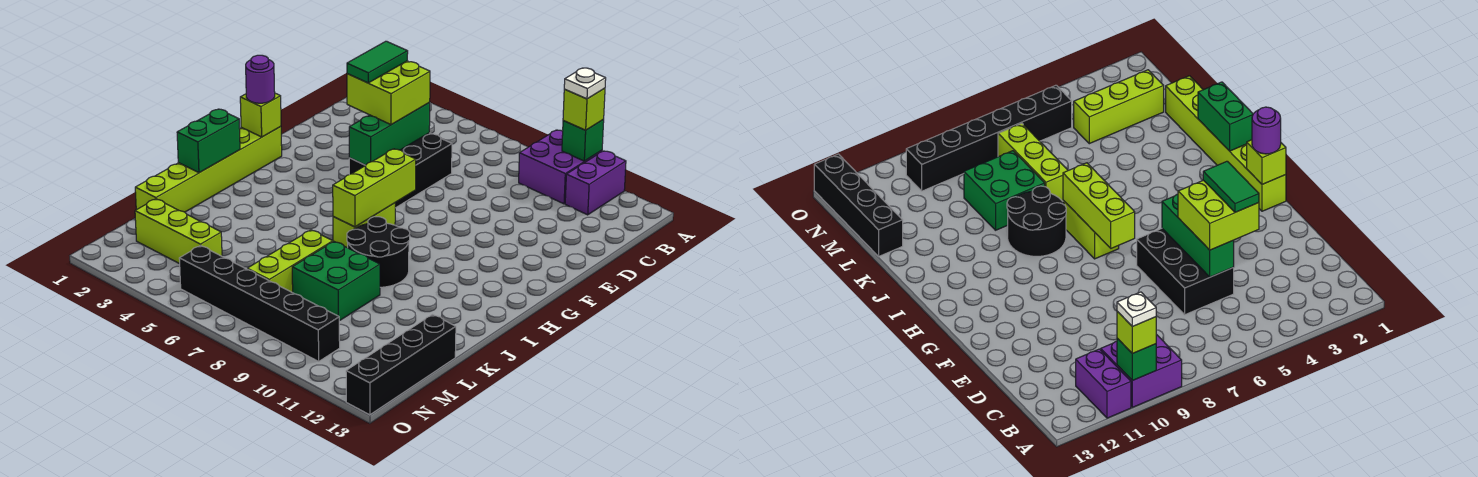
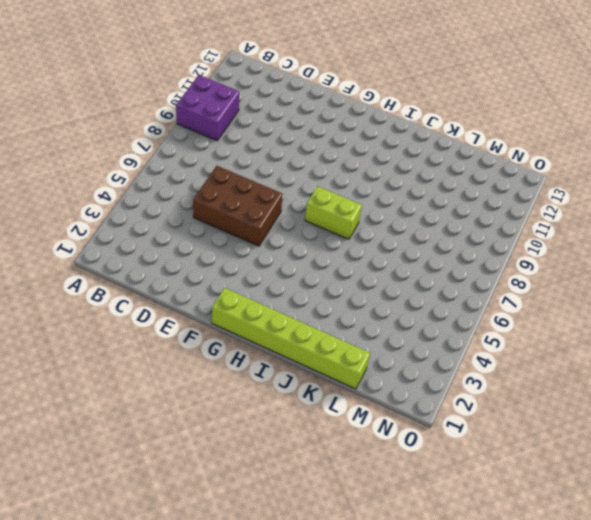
brown brick D5:F6 level 1 -> black brick D5:F6 level 1
none -> purple brick A11:B11 level 1
none -> black round brick I8:J9 level 1
none -> lime brick K7:M7 level 1

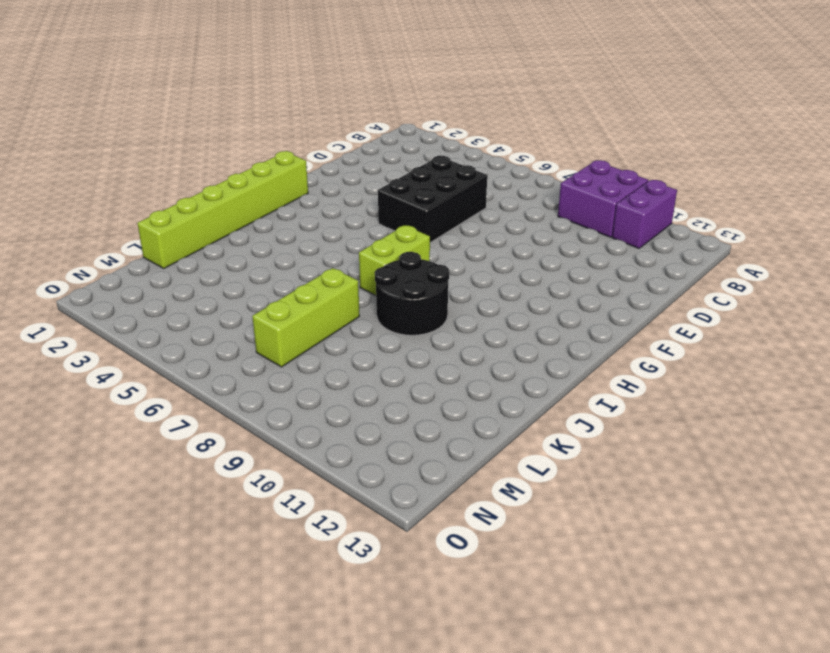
none -> green brick K8:L9 level 1
none -> black brick L13:O13 level 1
none -> lime brick M2:M4 level 1

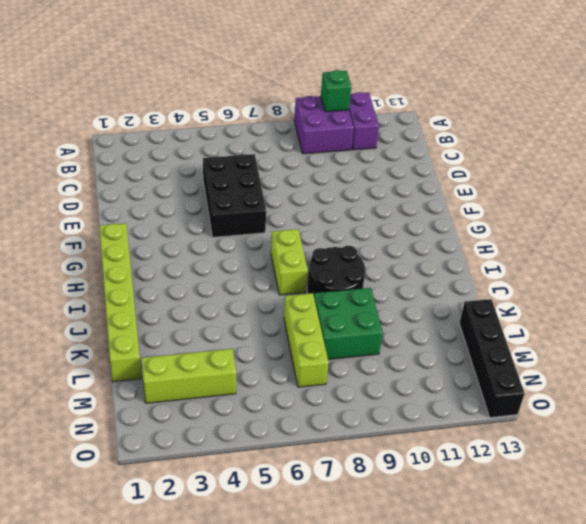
none -> black brick N5:N10 level 1
none -> green brick D5:F5 level 2
none -> lime brick G1 level 2

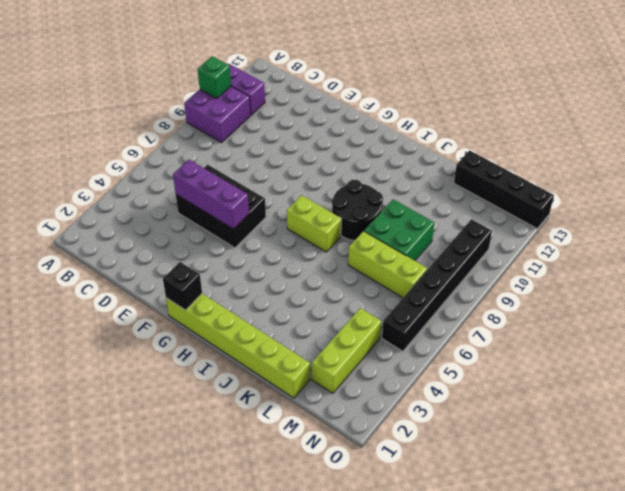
purple brick D5:F5 level 2 -> green brick D5:F5 level 2
black brick G1 level 2 -> lime brick G1 level 2
none -> lime brick G7:I7 level 2
none -> green brick I1:J1 level 2
none -> lime brick A10 level 3

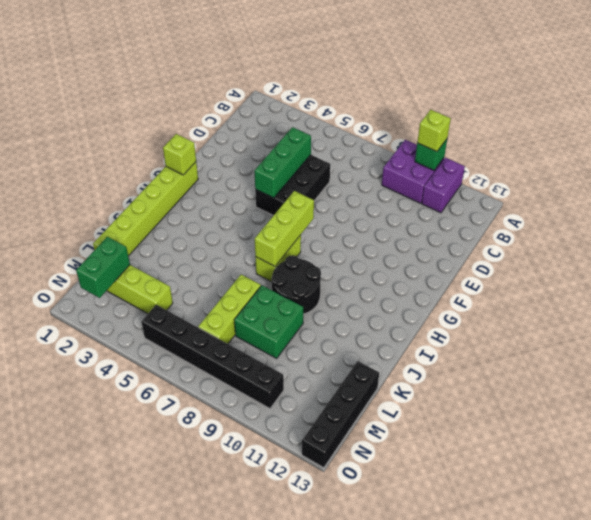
green brick M2:N2 level 2 -> green brick I1:J1 level 2
none -> lime brick D4:E5 level 3
none -> purple round brick G1 level 3
none -> white plate A10 level 4

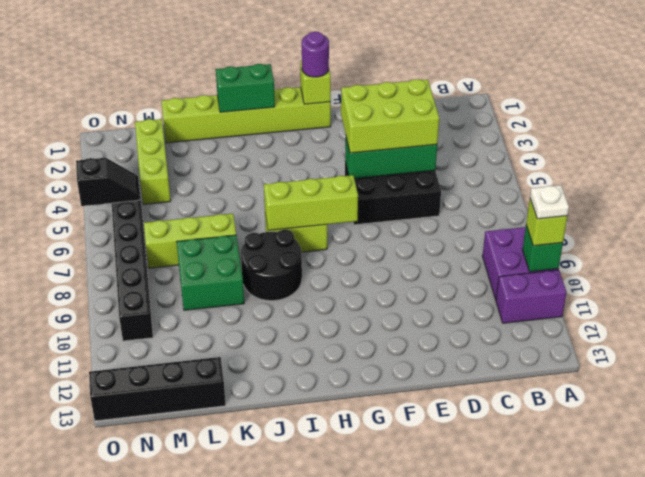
lime brick D4:F5 level 3 -> lime brick D4:E5 level 3
black slope N5:O5 level 2 top O -> none
none -> green tile D4:E4 level 4

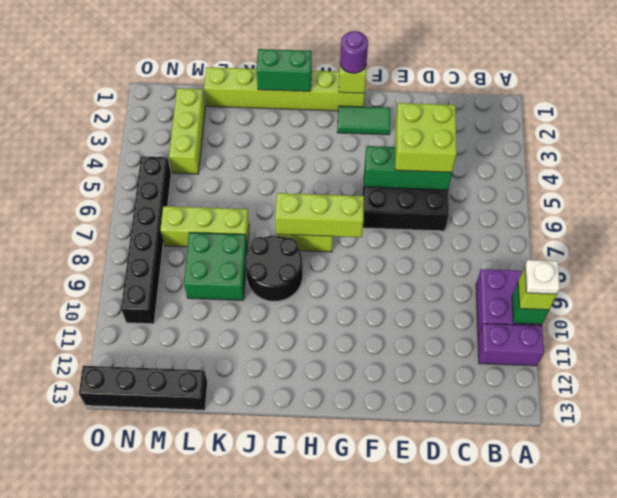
green tile F2:G2 level 1 -> green tile D4:E4 level 4

